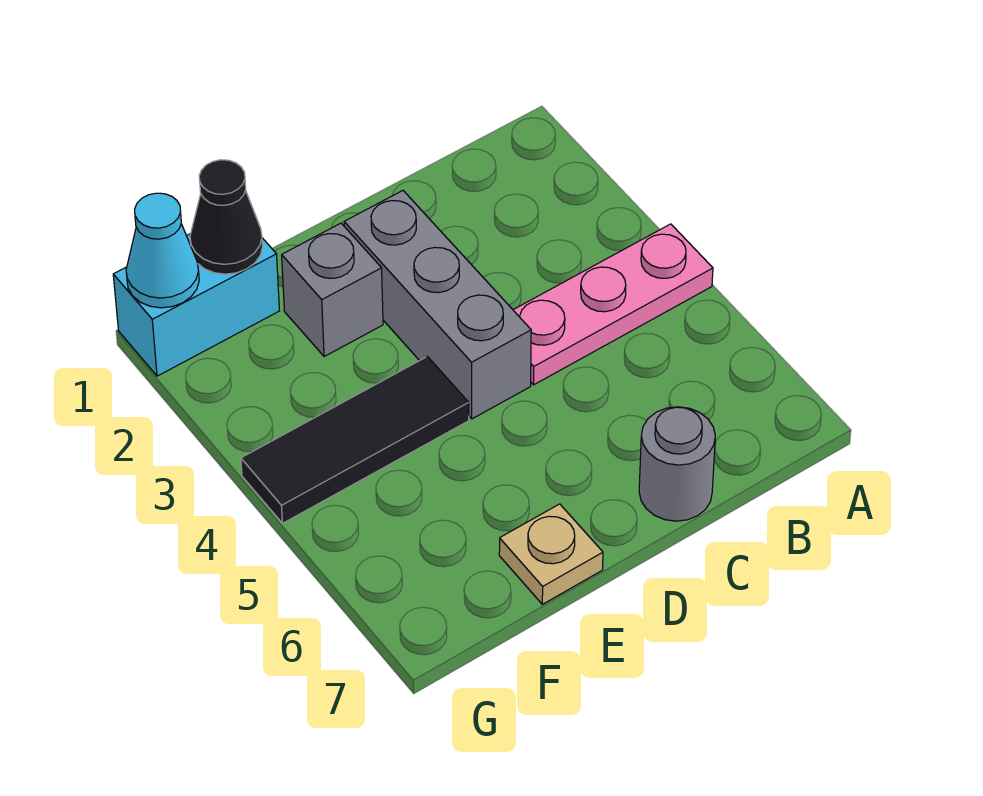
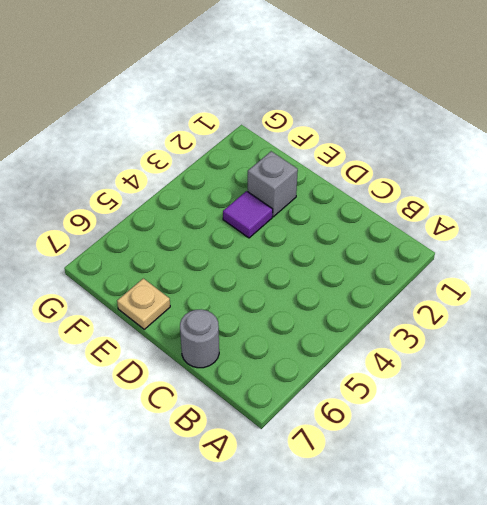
purple tile E3 level 1 -> none
none -> pink plate A4:C4 level 1
none -> grey brick D2:D4 level 1

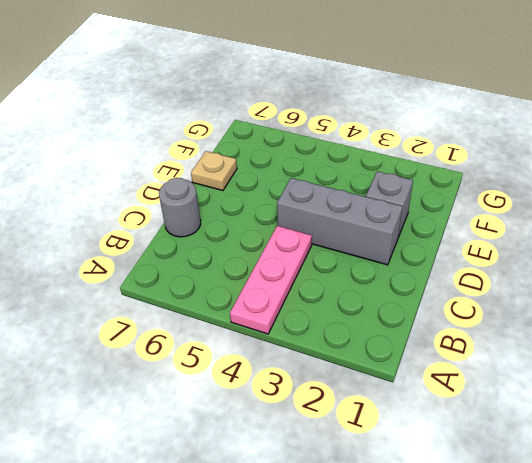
none -> black tile E4:G4 level 1
none -> cyan brick F1:G1 level 1

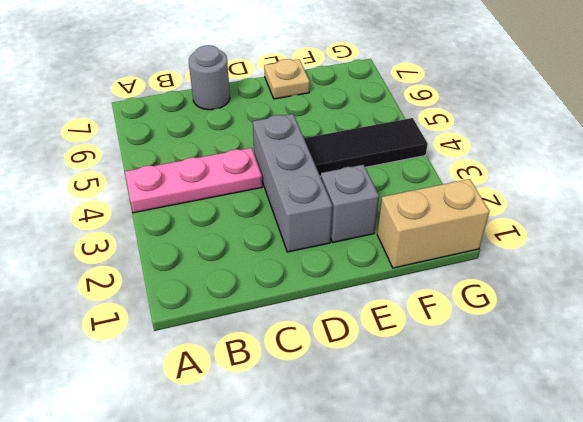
tan brick F1:G1 level 1 -> cyan brick F1:G1 level 1
none -> black cone F1 level 2
none -> cyan cone G1 level 2

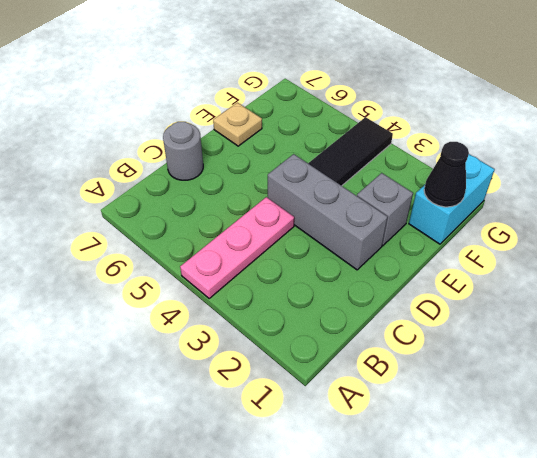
none -> cyan cone G1 level 2

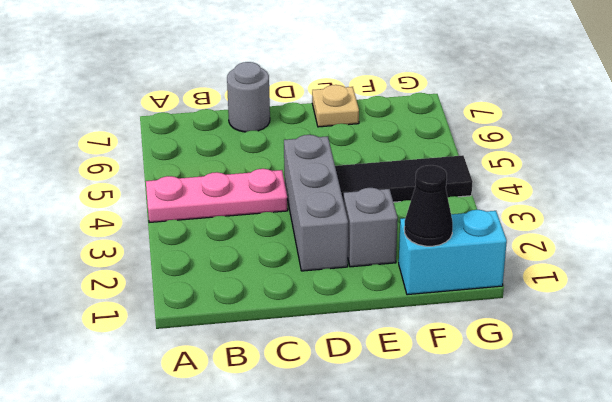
none -> cyan cone G1 level 2

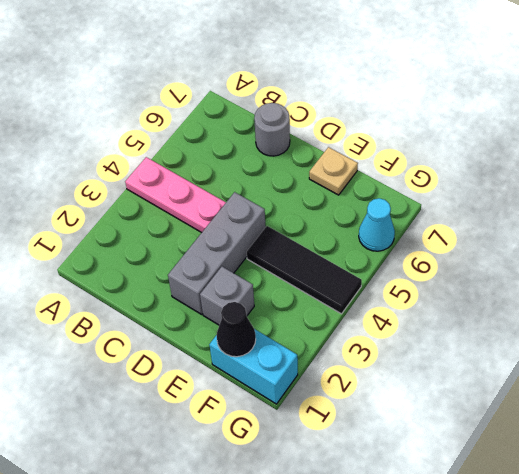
cyan cone G6 level 1 -> cyan cone G1 level 2

